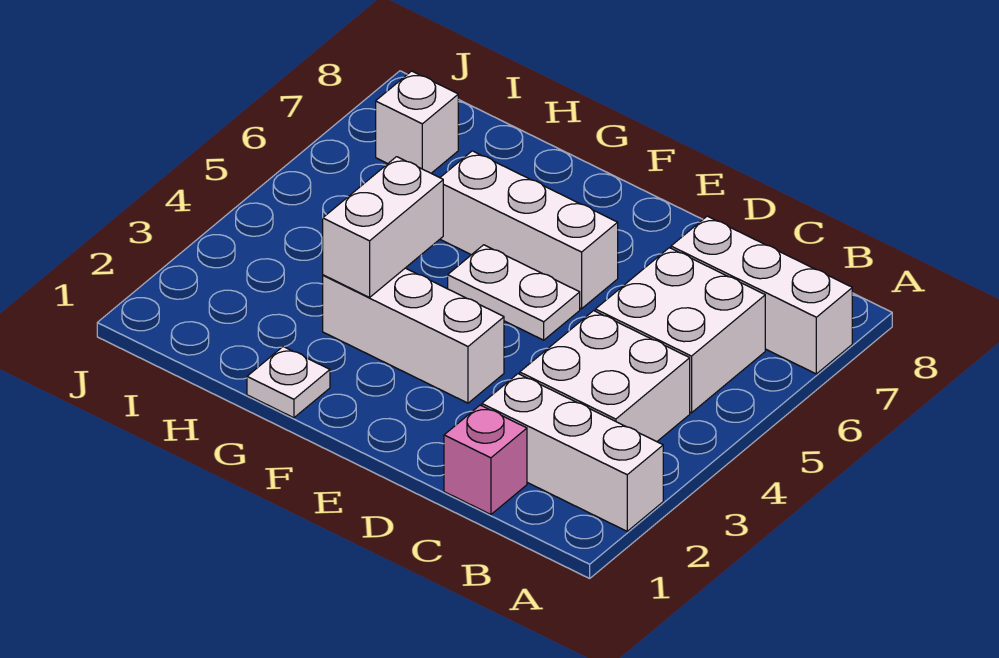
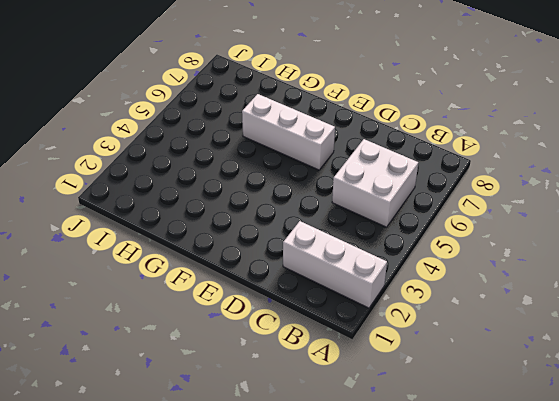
none -> white brick A7:C7 level 1
none -> white brick B3:C4 level 1

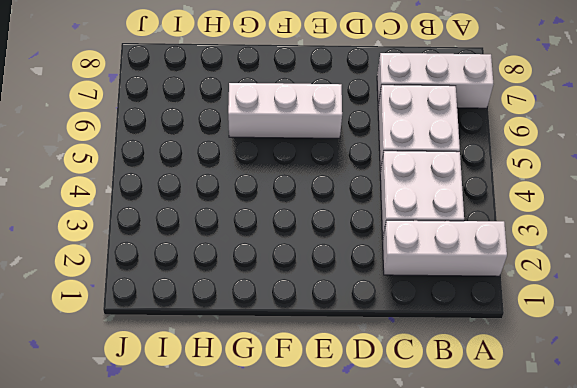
none -> pink brick C1 level 1
none -> white brick E3:G3 level 1

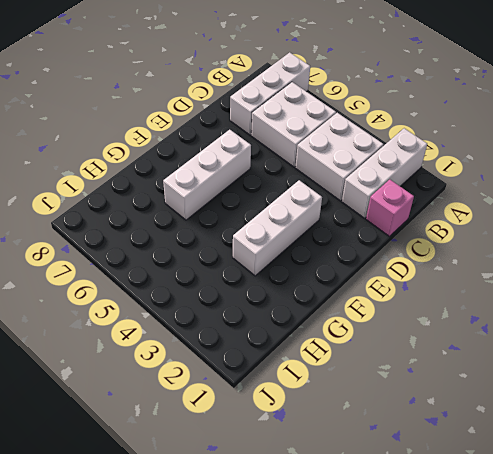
none -> white plate E5:F5 level 1
none -> white plate G1 level 1

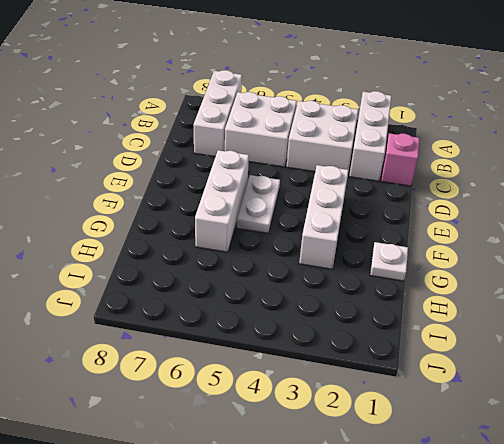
none -> white brick I7 level 1
none -> white brick G3:G4 level 2

